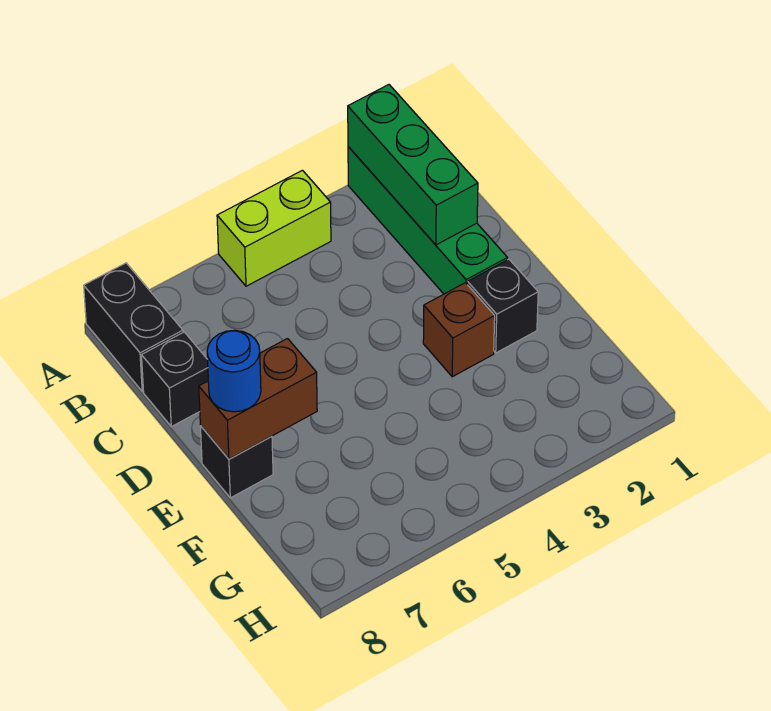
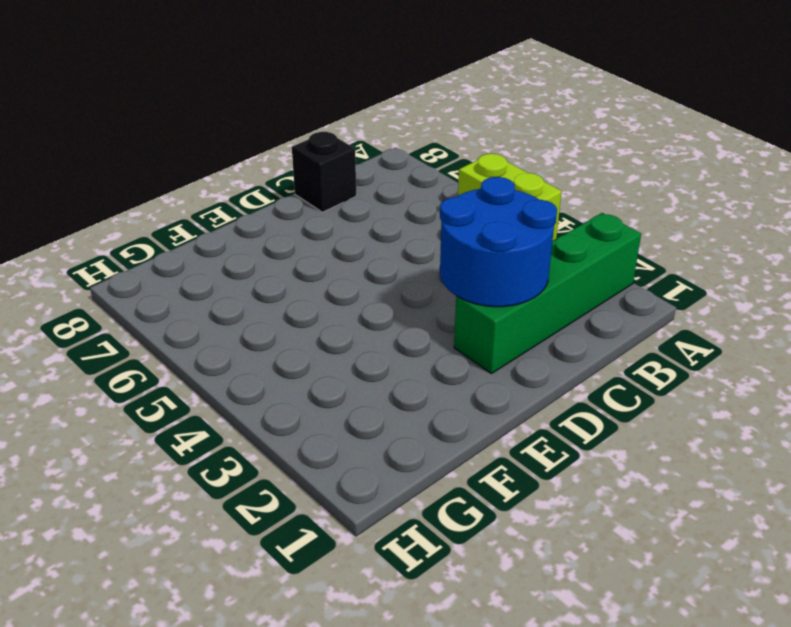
blue round brick C2:D3 level 2 -> green brick A2:C2 level 2
none -> black brick A8:B8 level 1
none -> black brick E2 level 1

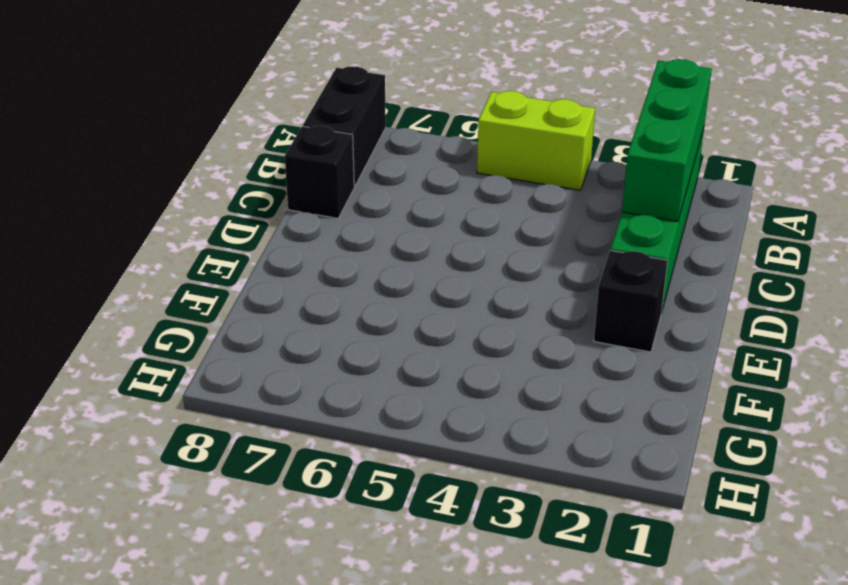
none -> brown brick E3 level 1
none -> black brick E8 level 1

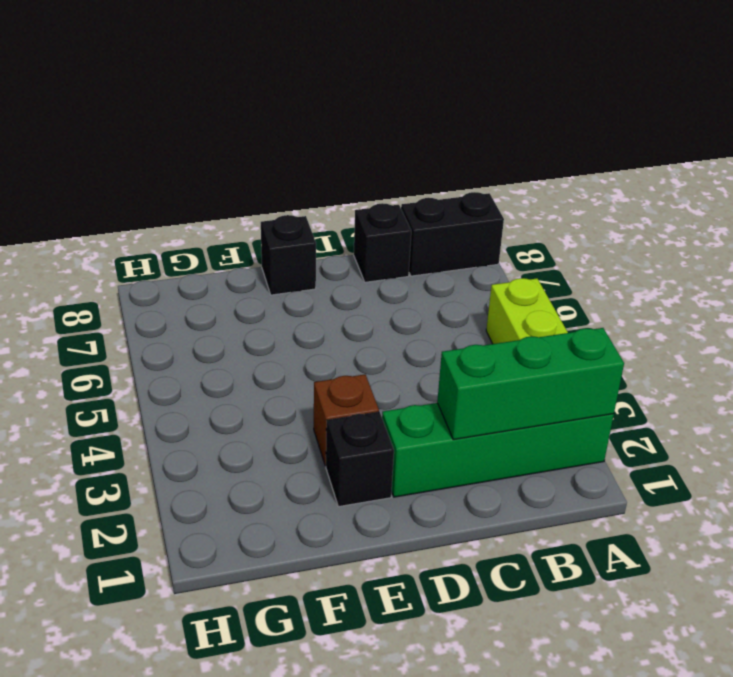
none -> brown brick E7:E8 level 2
none -> blue round brick E8 level 3

